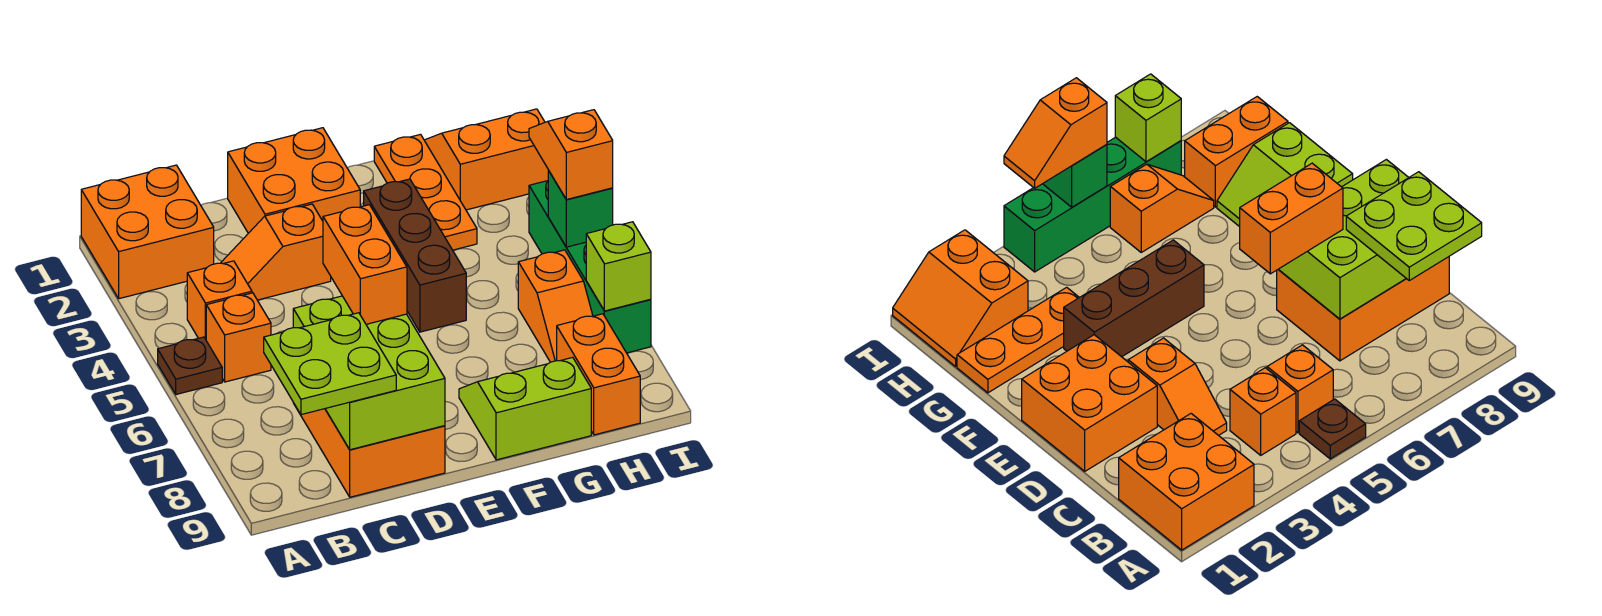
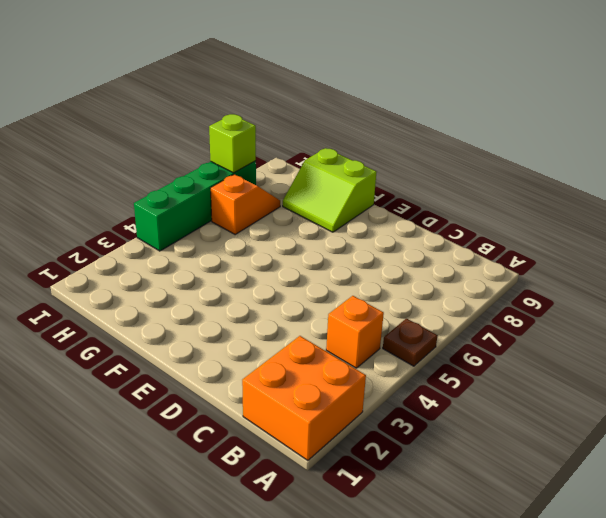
none -> orange brick B5 level 1
none -> orange slope C3:D3 level 1 top D
none -> orange brick C7:D9 level 1

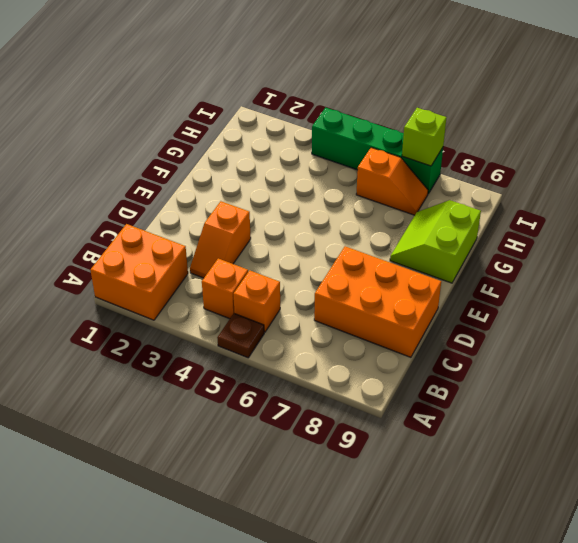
none -> orange brick D1:E2 level 1
none -> brown brick F3:F5 level 1
none -> orange plate G1:G3 level 1

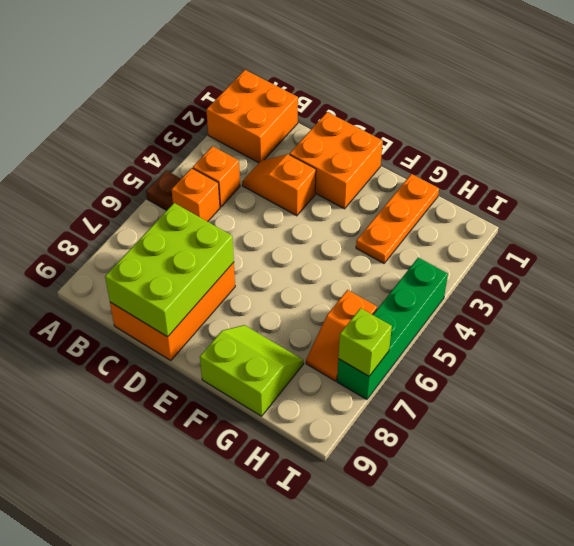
none -> brown brick F3:F5 level 1
none -> orange slope H1:I2 level 1 top 2
none -> orange brick H8:H9 level 1

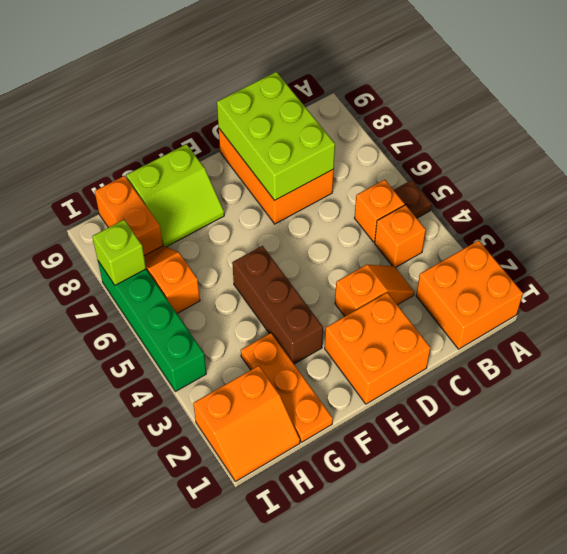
none -> green brick I5 level 2
none -> lime plate B8:C9 level 3
none -> orange brick D6:D7 level 3

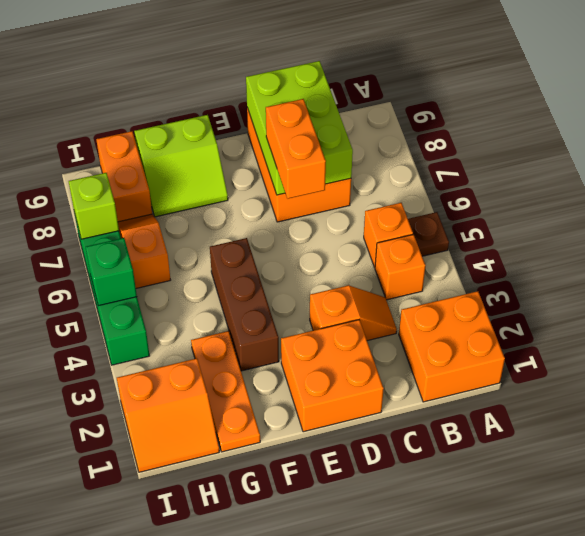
none -> lime plate B8:C9 level 3
none -> orange slope I4:I5 level 3 top 5

